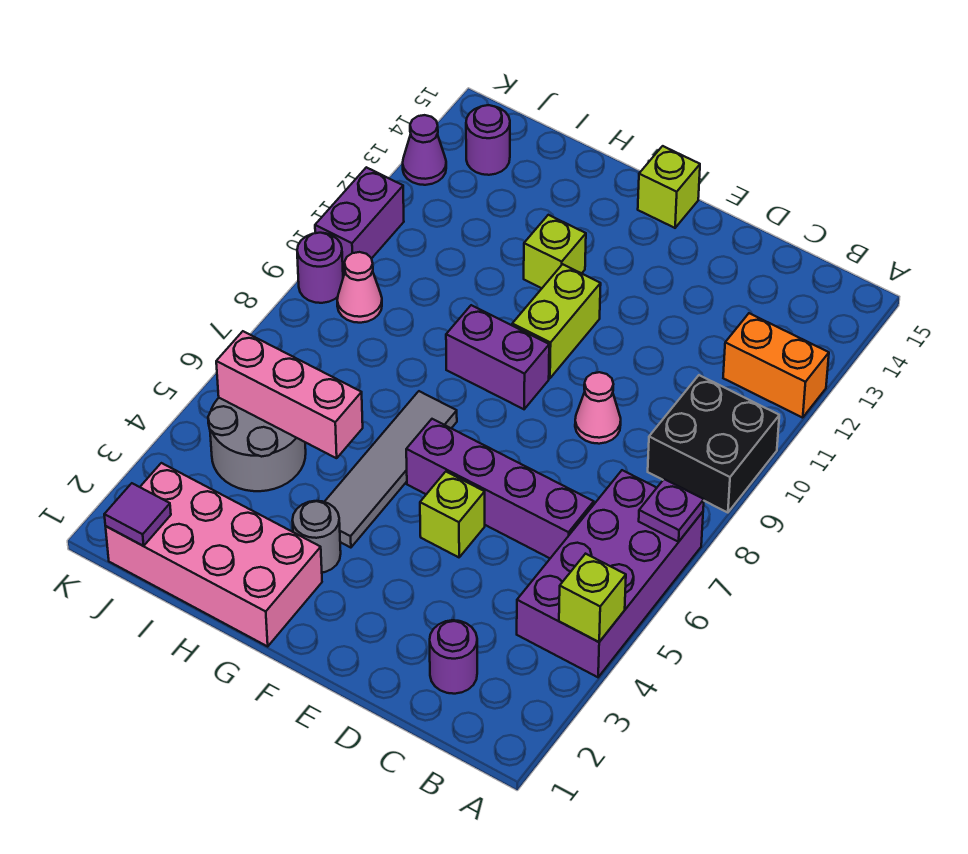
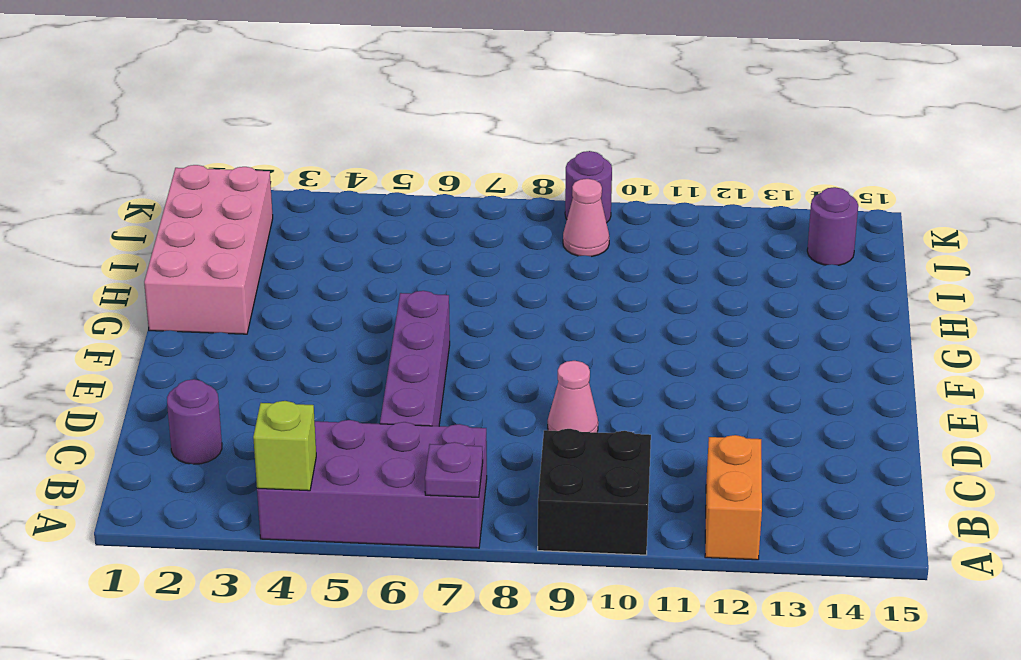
none -> lime brick E5 level 1
none -> purple brick F9:G9 level 1
none -> lime brick F10:F11 level 1

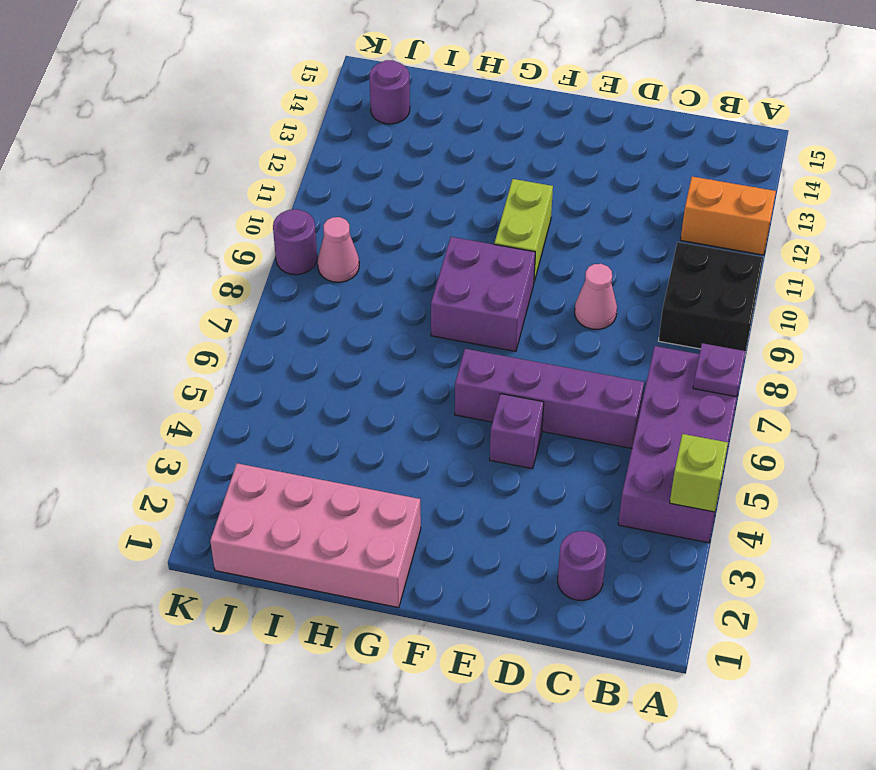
purple brick E5 level 1 -> lime brick E5 level 1
purple brick F8:G9 level 1 -> purple brick F9:G9 level 1
none -> lime brick F15 level 1
none -> grey round brick G3 level 1
none -> grey tile G4:G7 level 1

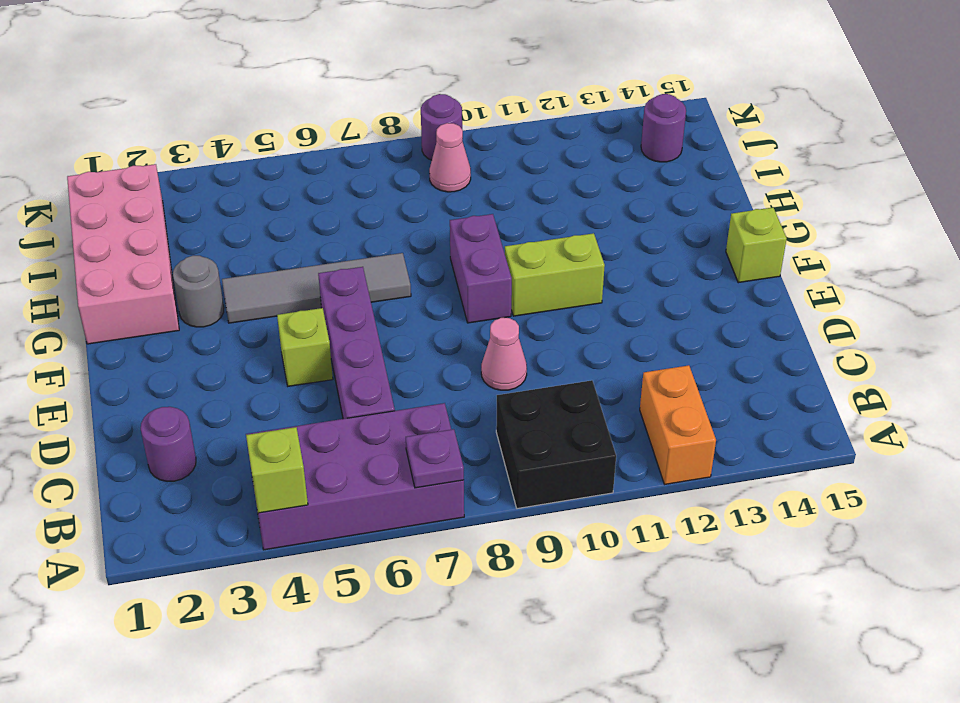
none -> lime brick G12 level 1
none -> grey round brick I4:J5 level 1
none -> purple brick K10:K11 level 1

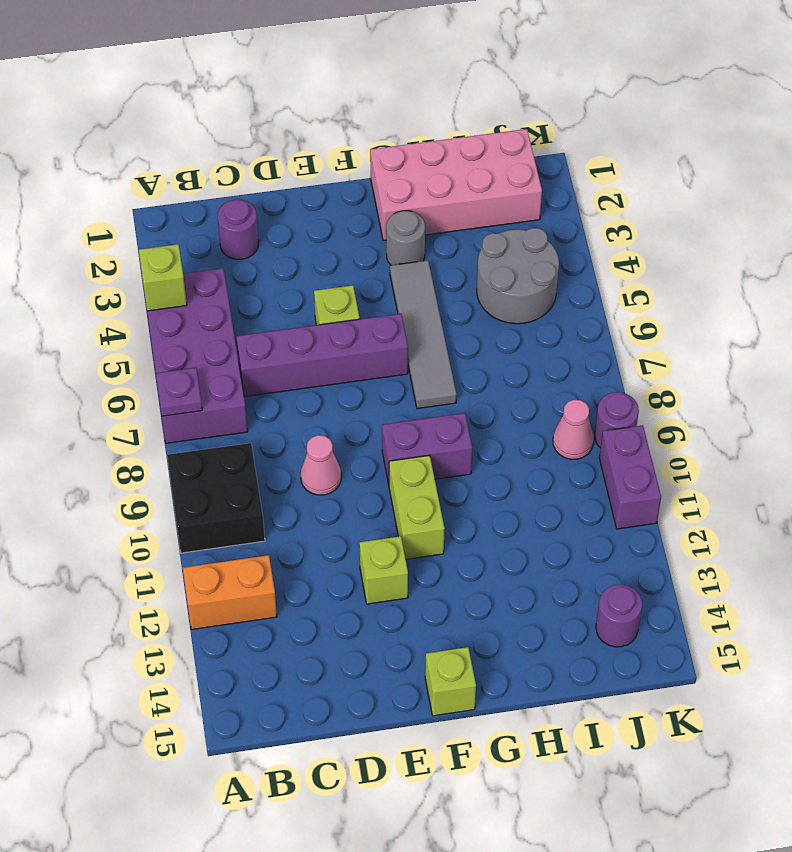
lime brick E12 level 1 -> lime brick G12 level 1
none -> purple cone K13 level 1
none -> pink brick H5:J5 level 2
none -> purple tile J1 level 2

